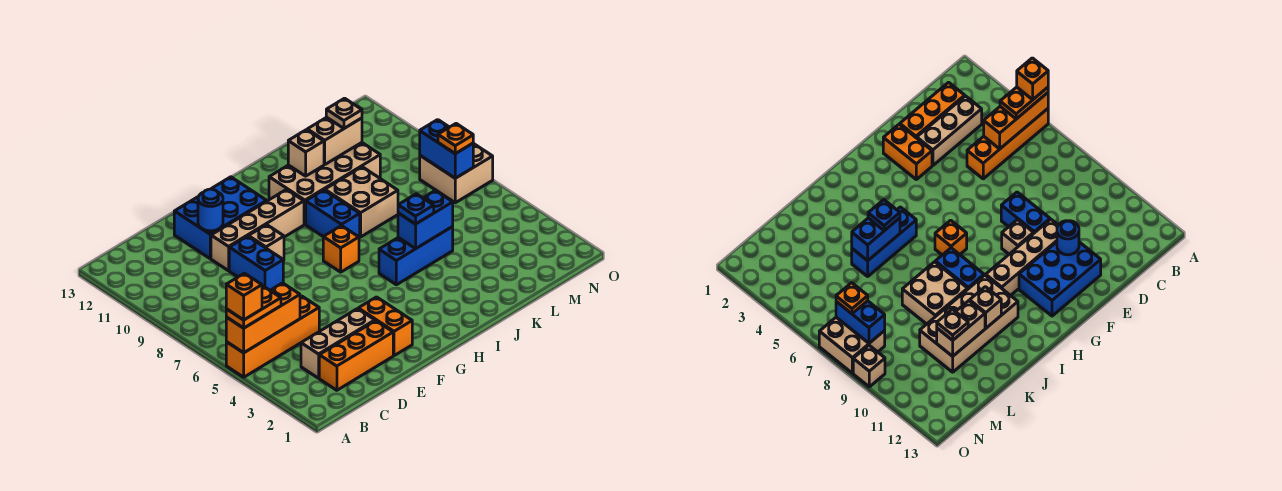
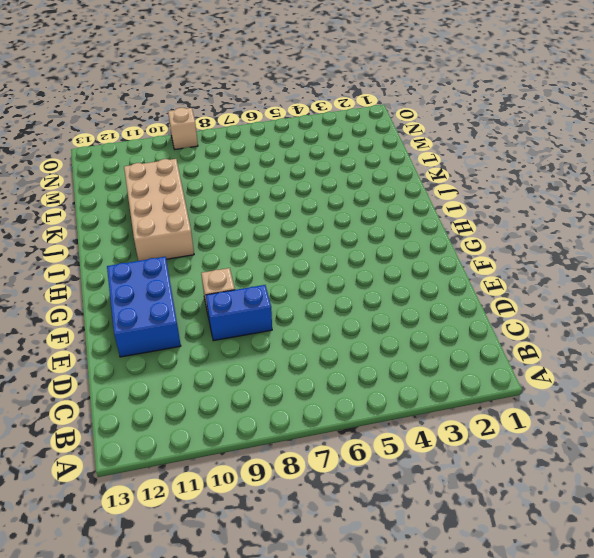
none -> orange brick A5:D5 level 1
none -> orange brick C2:E2 level 1
none -> tan brick C3:E3 level 1

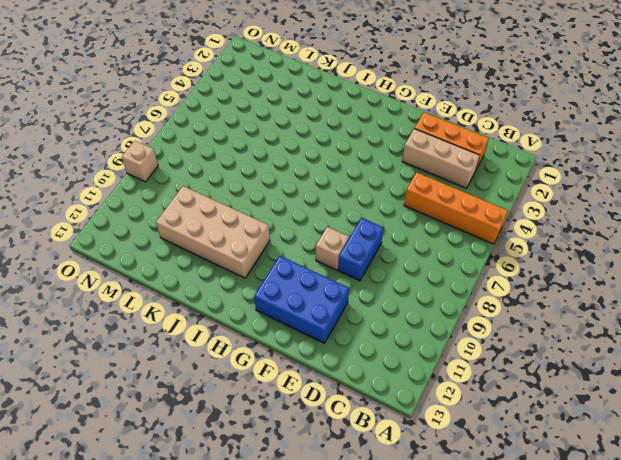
none -> tan brick E10:H10 level 1
none -> orange brick F2:F3 level 1
none -> orange brick H7 level 1

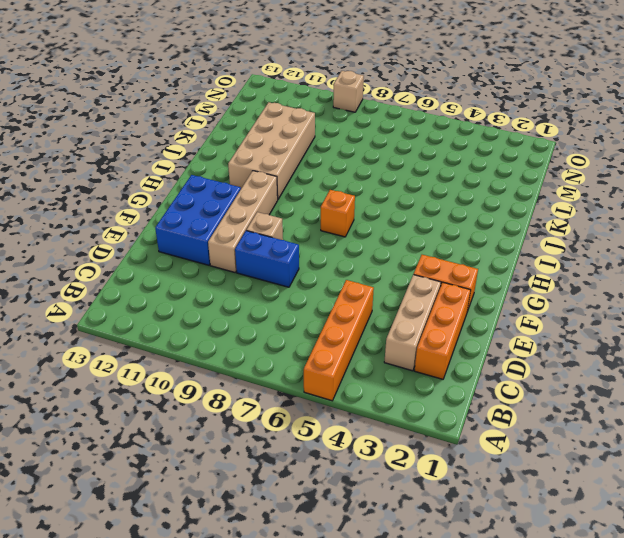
none -> blue brick I5:K5 level 1
none -> blue brick I8:I9 level 1
none -> tan brick J8:K9 level 1

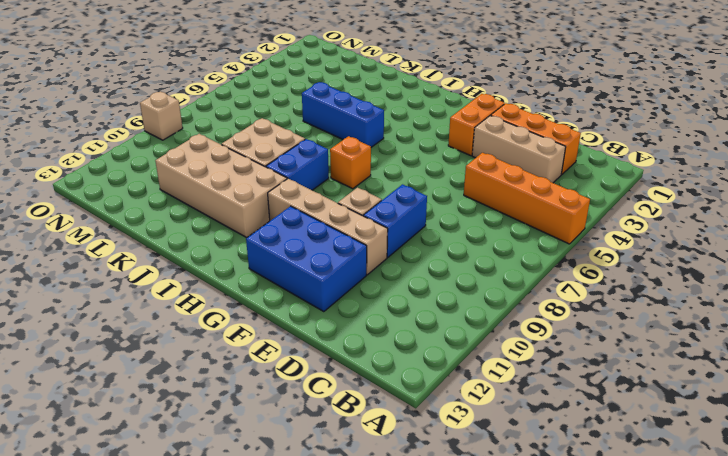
none -> tan brick N7:O8 level 1
none -> orange brick A5:C5 level 2
none -> blue round brick E11 level 2

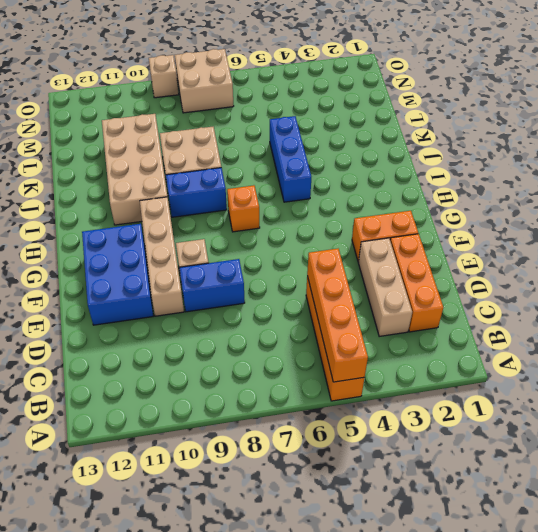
orange brick A5:D5 level 2 -> orange brick A5:C5 level 2
none -> blue round brick E11 level 2
none -> blue brick J5:K5 level 2
none -> tan brick J11 level 2

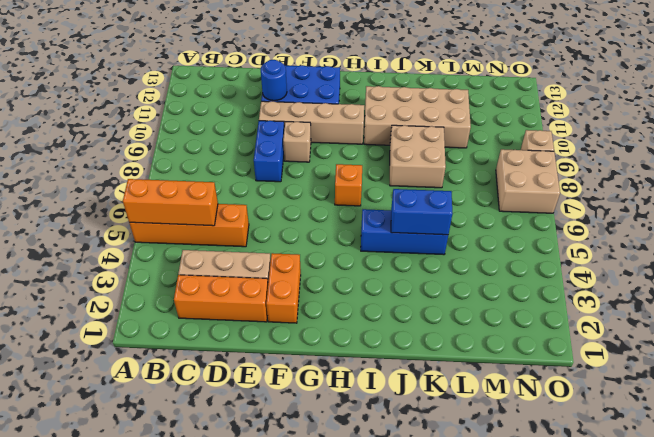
none -> blue brick I8:I9 level 1
none -> tan brick J11 level 2
none -> tan brick K11:L11 level 2

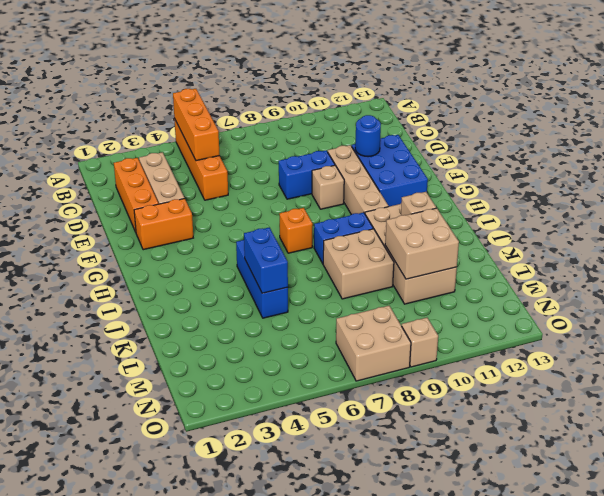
tan brick K10:L11 level 2 -> tan brick K11:L11 level 2
none -> blue brick N7:N8 level 2
none -> orange plate A5:B5 level 3
none -> blue plate J5 level 3

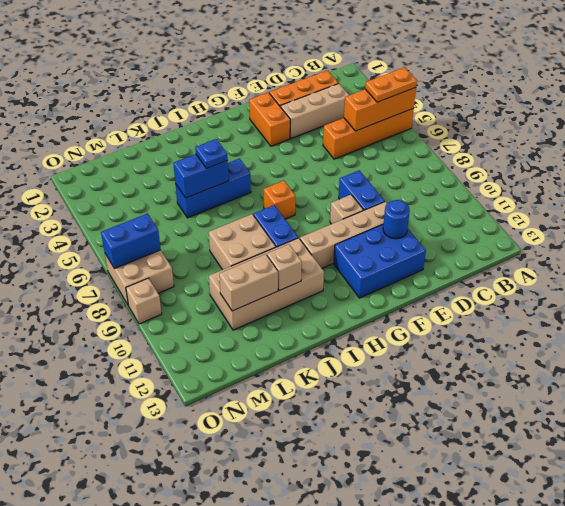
blue brick N7:O7 level 2 -> blue brick N7:N8 level 2
none -> tan plate L11 level 3
none -> orange plate N7 level 3
none -> orange brick A5 level 4

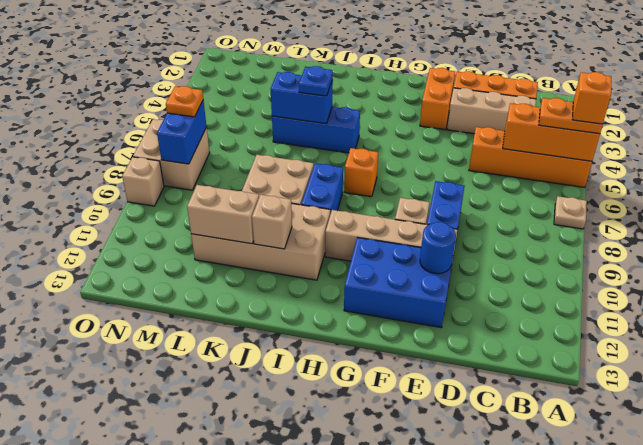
tan plate A7 level 1 -> tan plate L11 level 3

